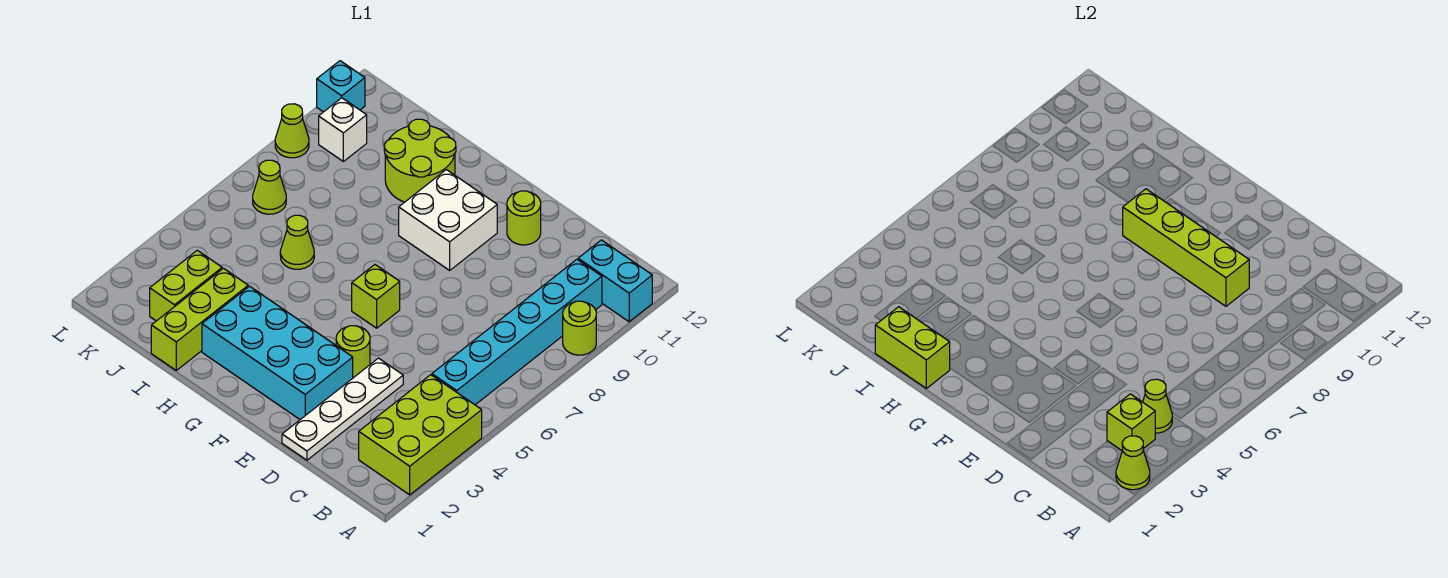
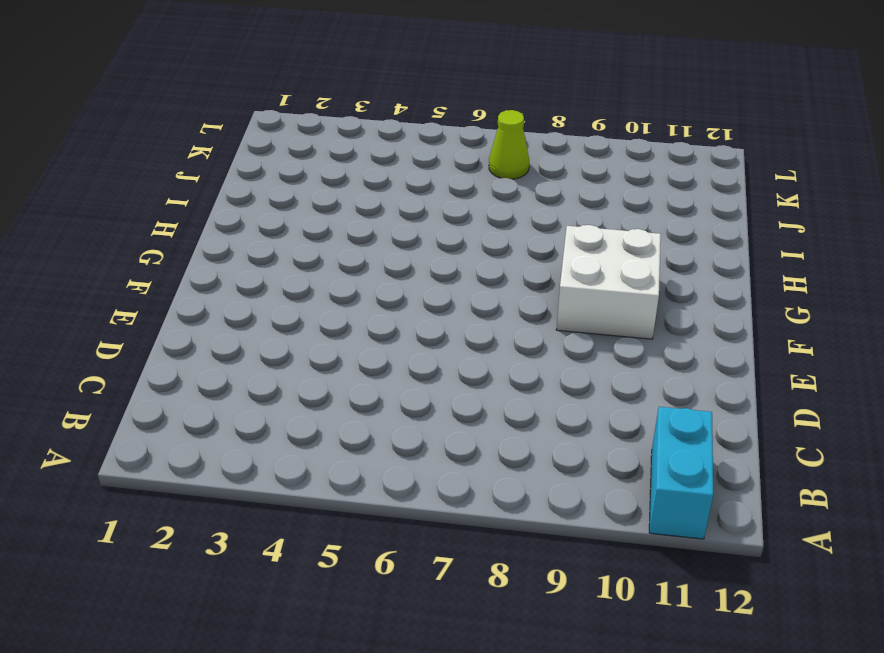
none -> lime brick A2:B4 level 1
none -> lime round brick A9 level 1
none -> cyan brick B5:B10 level 1

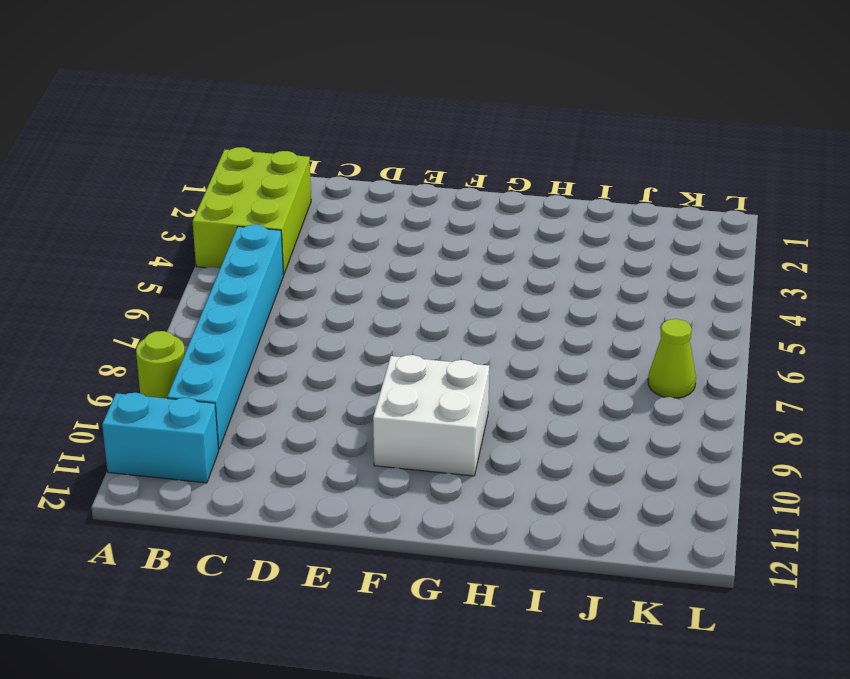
none -> white plate D1:D4 level 1
none -> cyan brick E2:H3 level 1
none -> lime round brick E4 level 1

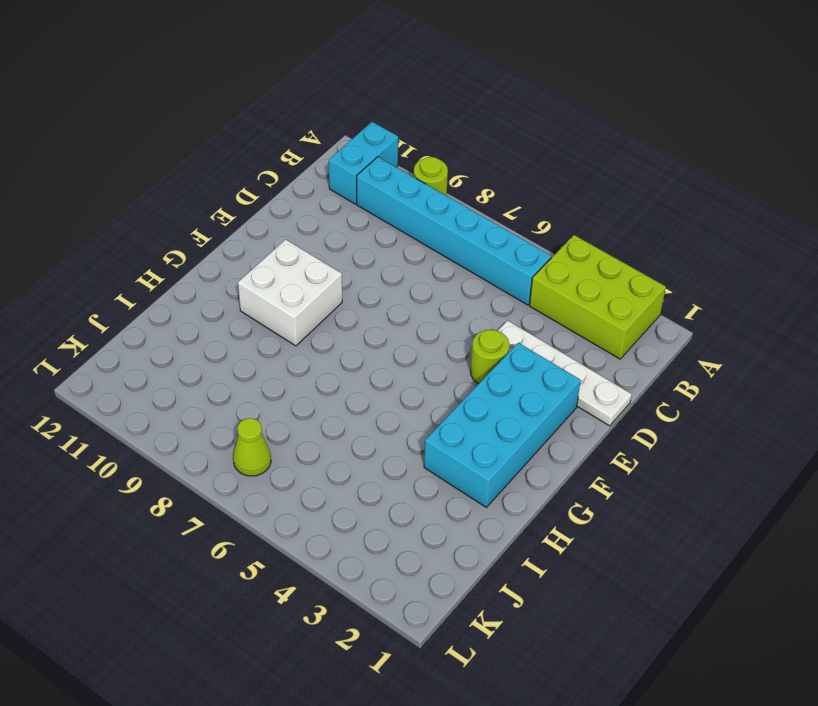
none -> lime round brick E11 level 1
none -> lime brick F6 level 1
none -> lime round brick H10:I11 level 1

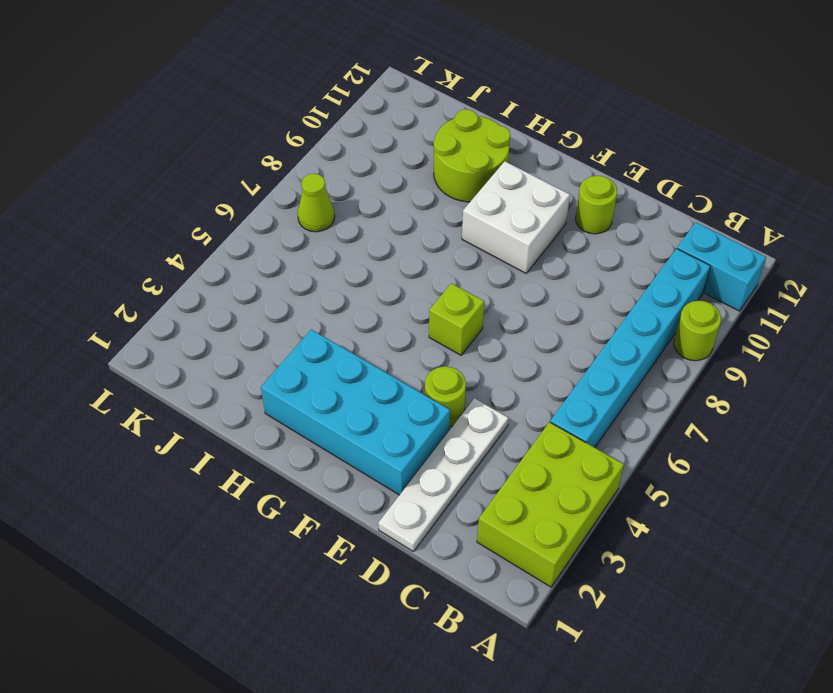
none -> lime brick I1:I3 level 1
none -> lime cone I6 level 1
none -> lime brick J2:J3 level 1

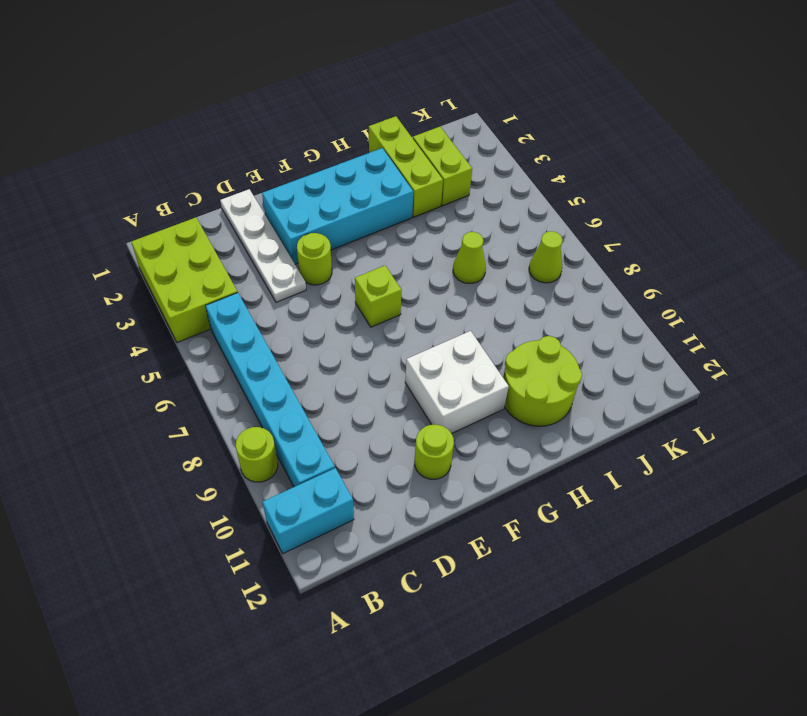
none -> white brick K10 level 1
none -> lime cone L9 level 1
none -> cyan brick L11 level 1

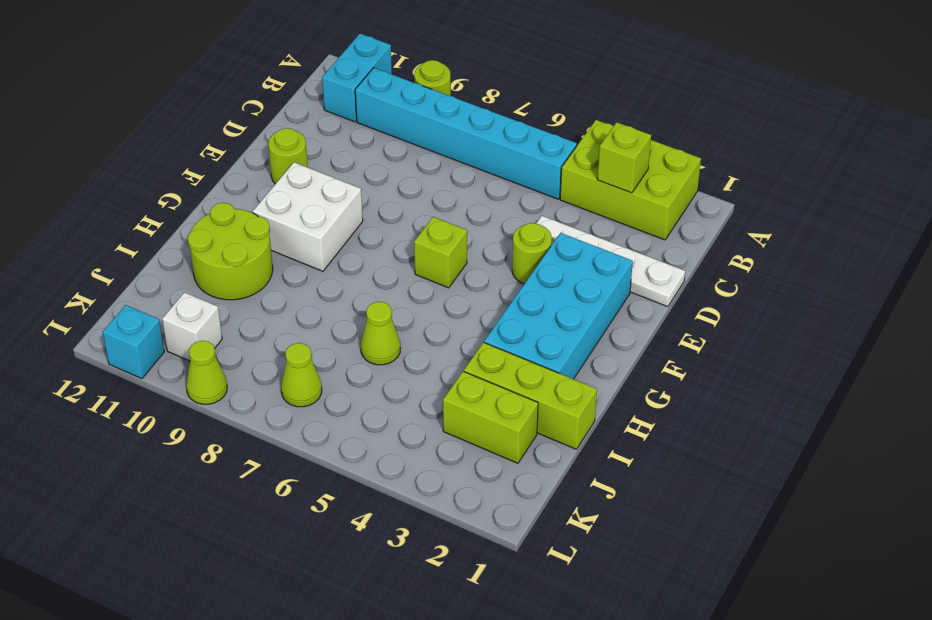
none -> lime cone A2 level 2
none -> lime cone B4 level 2
none -> lime brick D9:G9 level 2

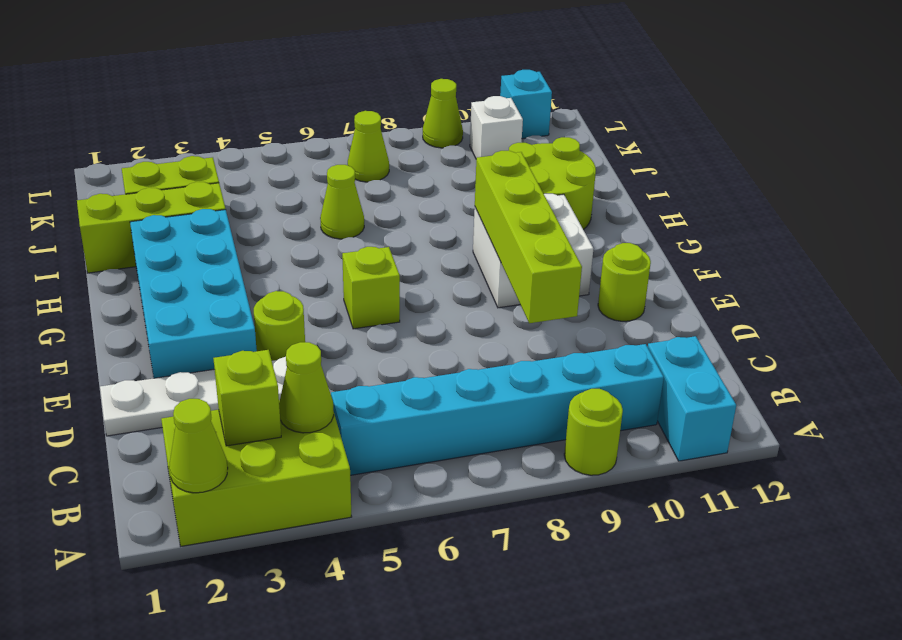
none -> lime brick H1:I1 level 2

